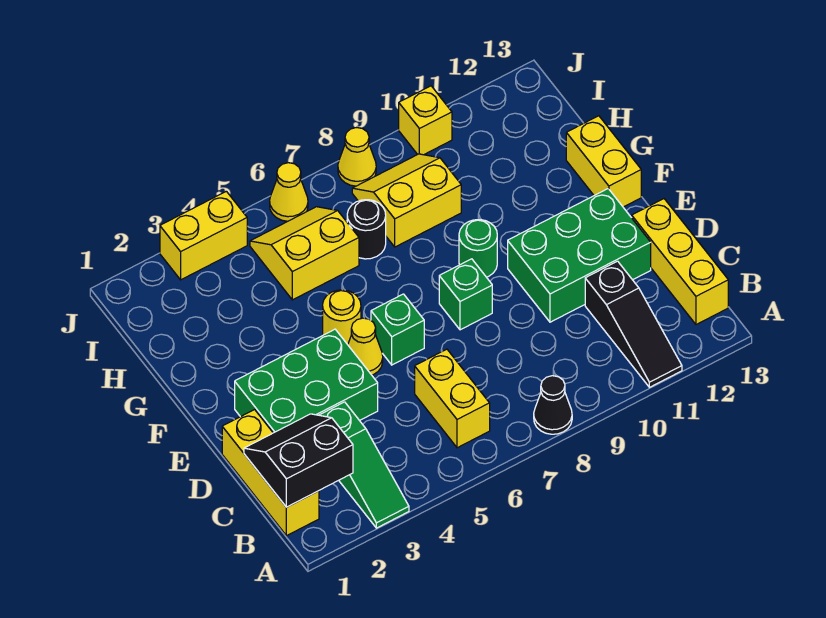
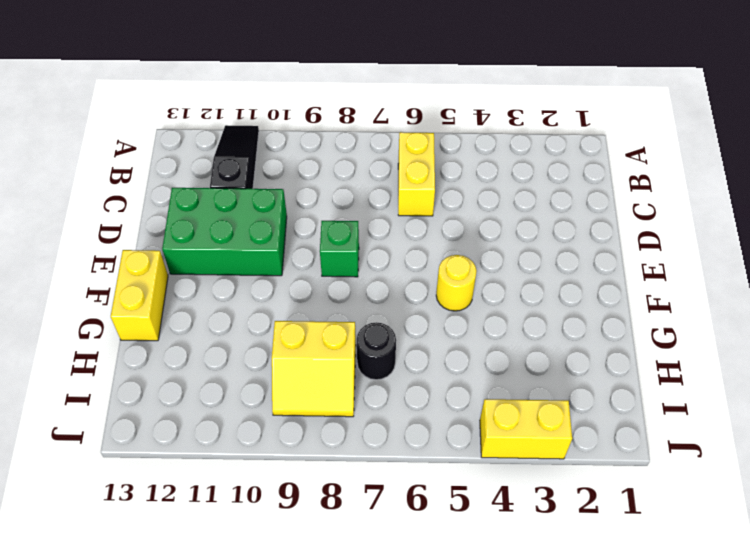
none -> green slope A3:C3 level 1 top C
none -> black cone A8 level 1
none -> yellow brick B1:D1 level 1

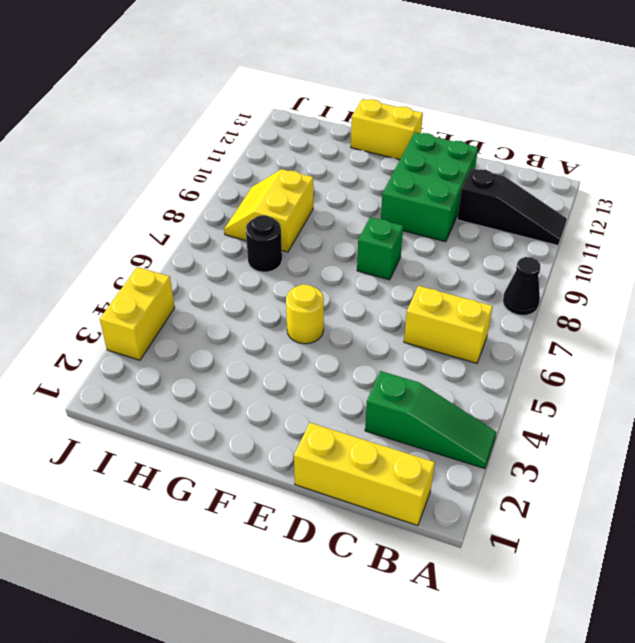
none -> yellow brick B13:D13 level 1
none -> green brick D2:E4 level 1
none -> yellow cone E5 level 1

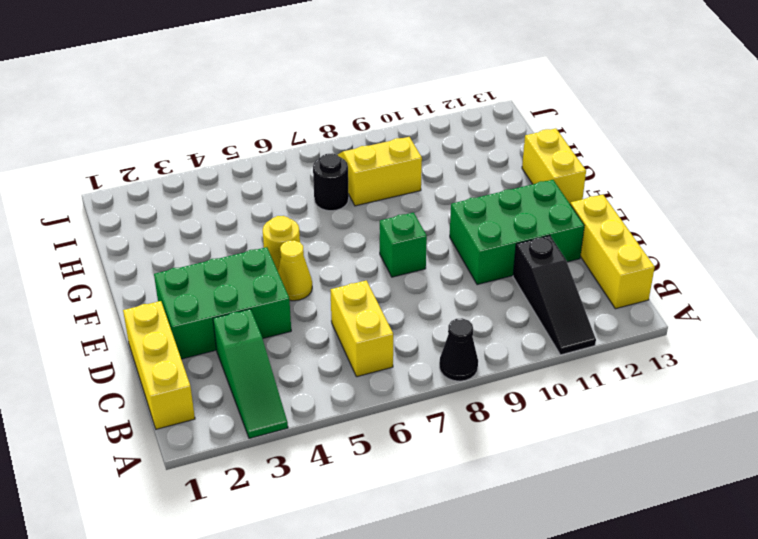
none -> green brick E6 level 1
none -> green round brick F9 level 1
none -> yellow slope H5:I6 level 1 top H

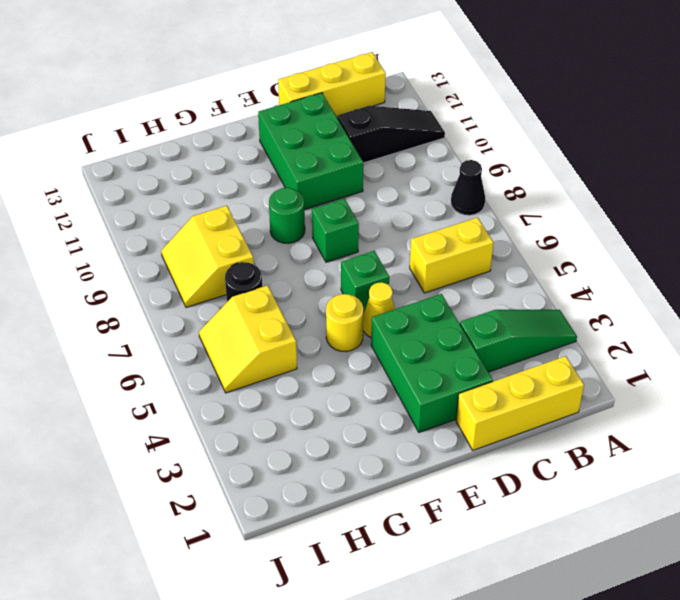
none -> yellow brick F13:G13 level 1
none -> yellow brick J3:J4 level 1
none -> yellow cone J6 level 1

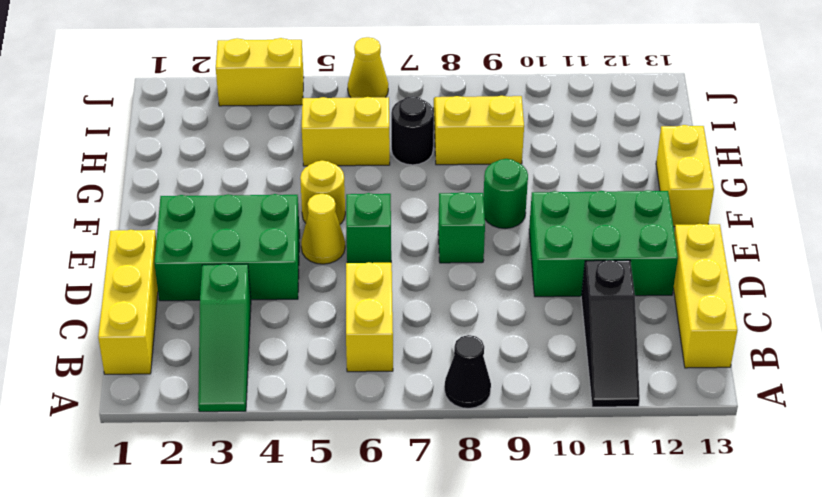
none -> yellow cone J8 level 1
none -> yellow brick J10 level 1
none -> black slope B1:C2 level 2 top B

